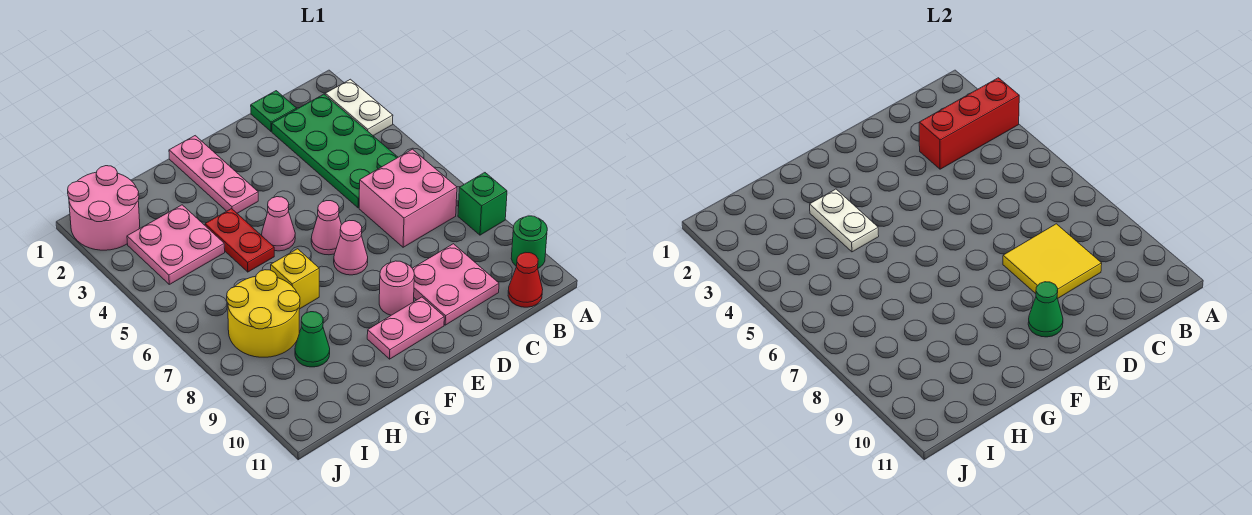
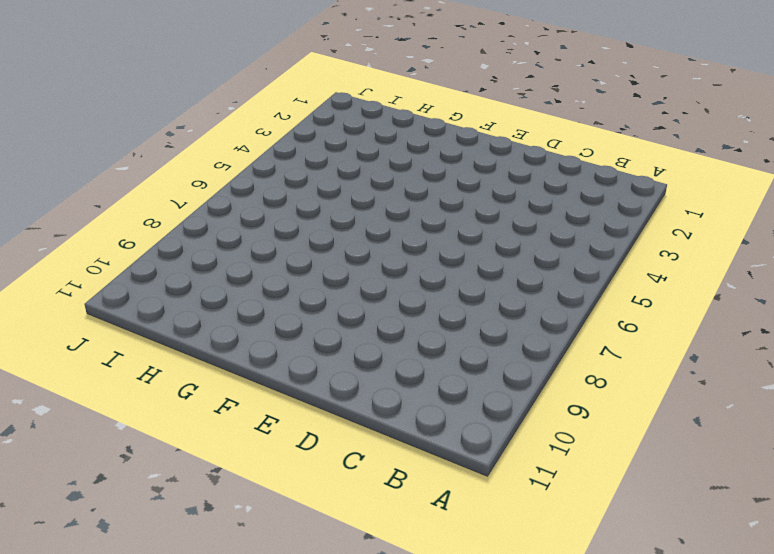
none -> white plate A2:A3 level 1
none -> green brick A8 level 1
none -> green round brick A10 level 1

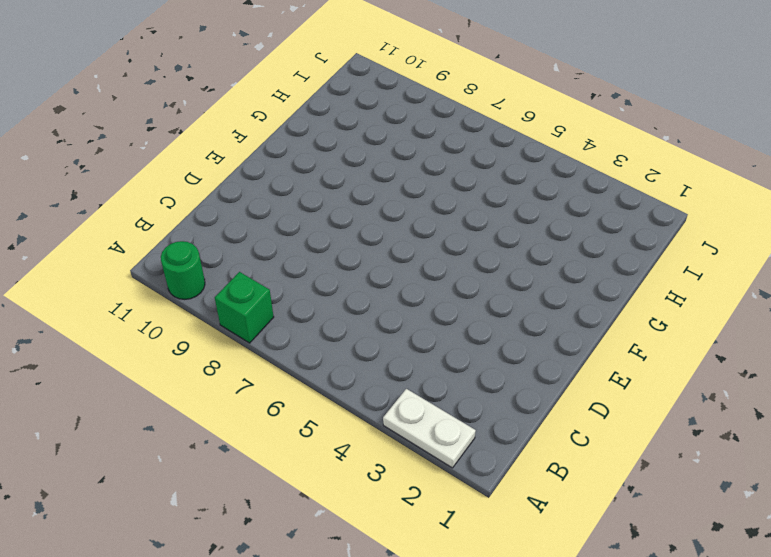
none -> green plate B2:C5 level 1
none -> pink brick B6:C7 level 1
none -> red cone B11 level 1

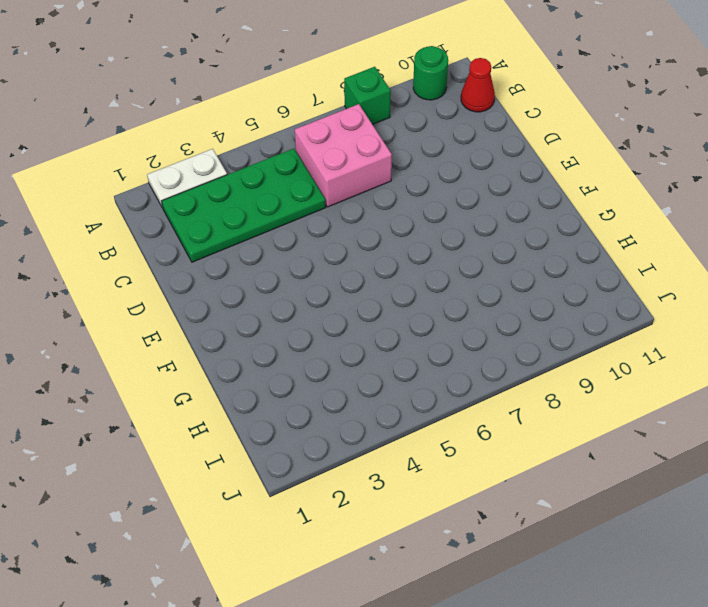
none -> green plate C1 level 1
none -> pink plate C9:D10 level 1
none -> pink cone E6 level 1

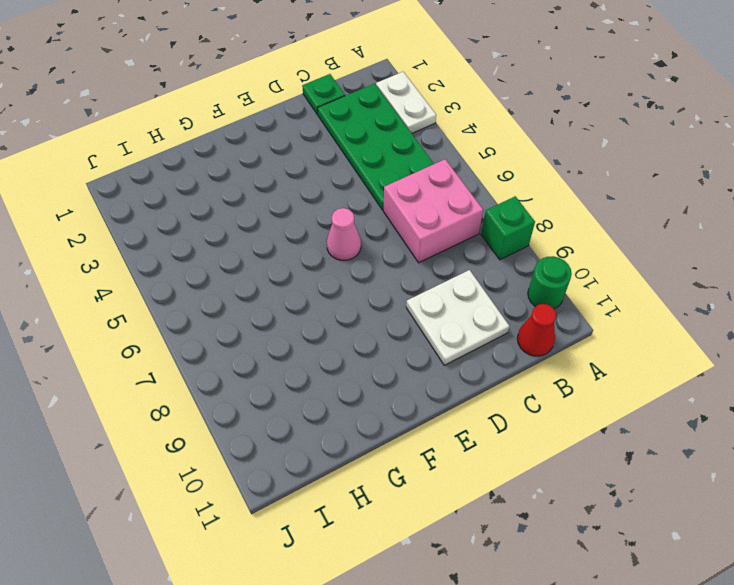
white plate C9:D10 level 1 -> pink plate C9:D10 level 1
none -> pink cone E7 level 1
none -> pink round brick E9 level 1
none -> pink plate E10:F10 level 1

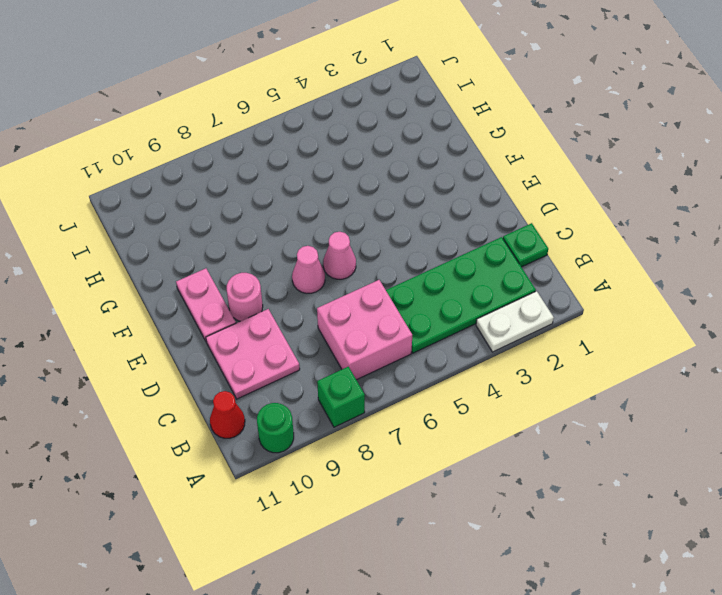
none -> pink plate F1:F3 level 1
none -> pink cone F5 level 1
none -> red plate G4:G5 level 1

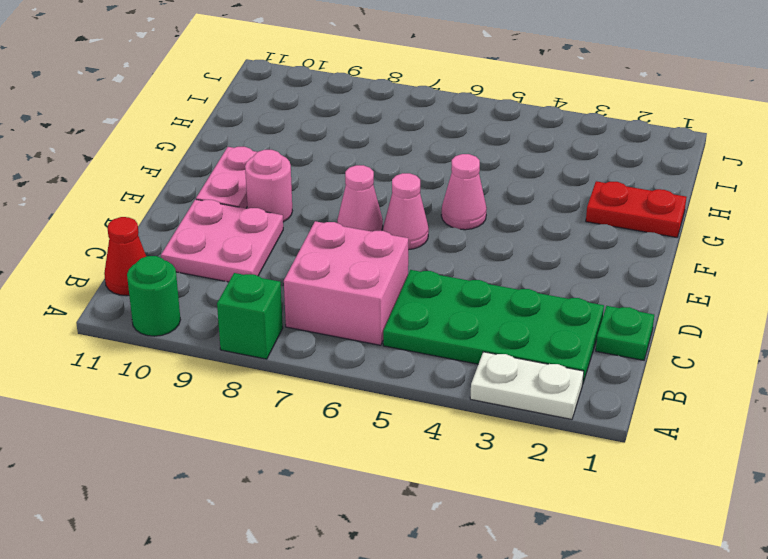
red plate G1:G2 level 1 -> red plate G4:G5 level 1
none -> pink plate F1:F3 level 1
none -> yellow brick G7 level 1
none -> pink plate H3:I4 level 1

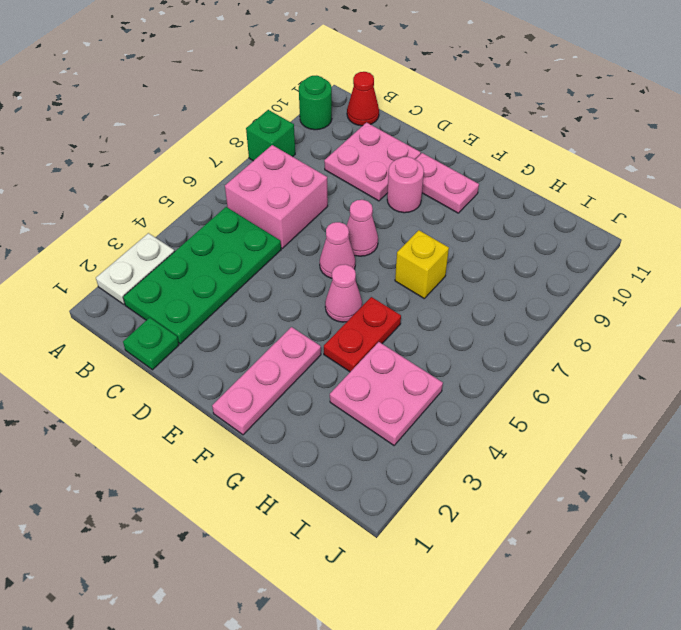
none -> yellow round brick H7:I8 level 1
none -> green cone H9 level 1
none -> pink round brick I1:J2 level 1

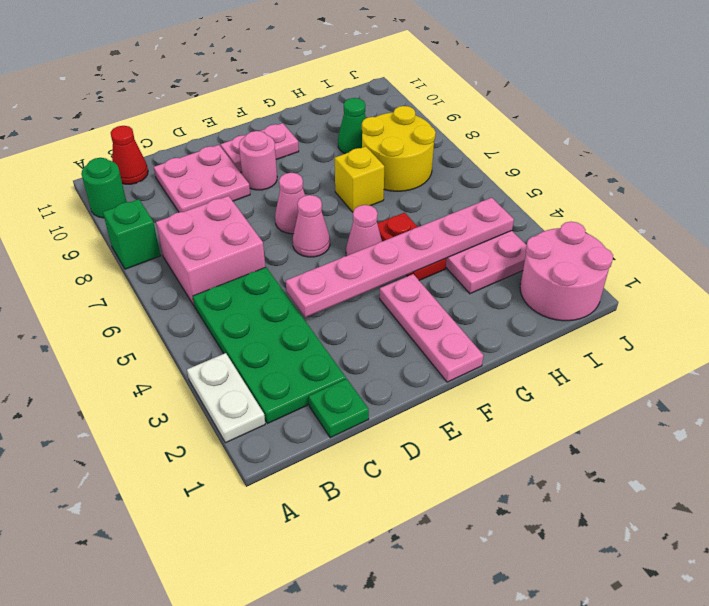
pink plate D4:I4 level 2 -> white plate G3:G4 level 2
none -> red brick A3:C3 level 2
none -> yellow tile C8:D9 level 2
none -> green cone E10 level 2

